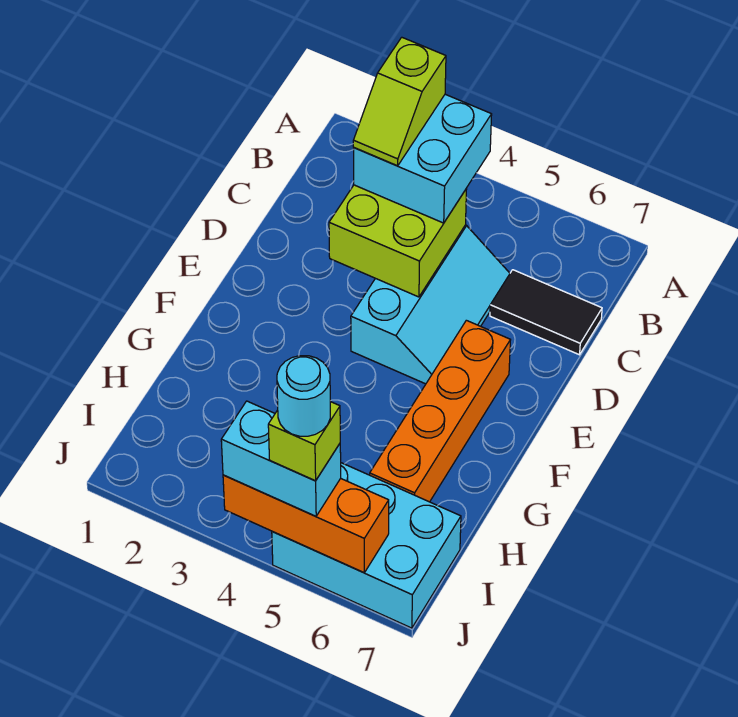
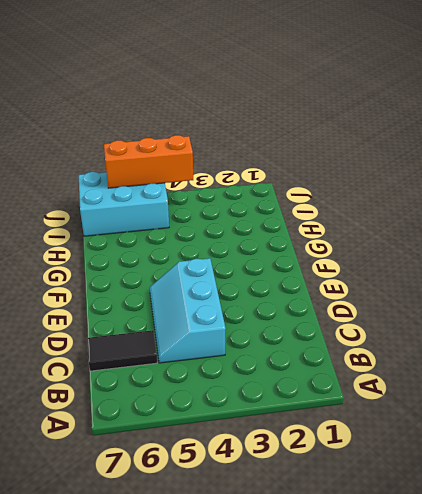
none -> orange brick E6:H6 level 1
none -> lime brick C3:D4 level 2

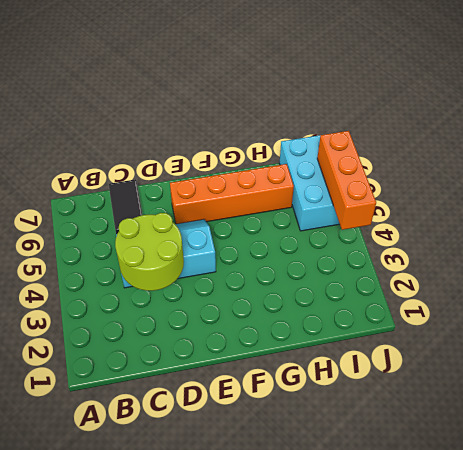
lime round brick C3:D4 level 2 -> lime brick C3:D4 level 2
none -> cyan brick B3:C4 level 3
none -> cyan brick J4:J5 level 3

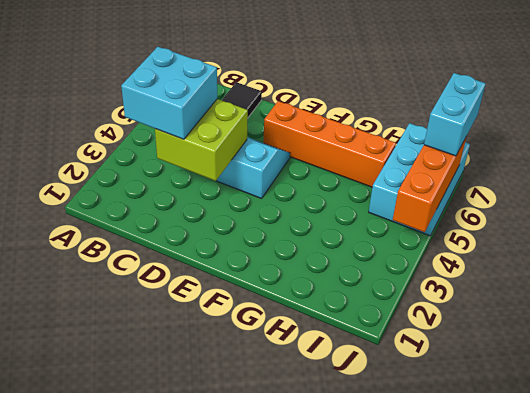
cyan brick J6:J7 level 3 -> cyan brick J4:J5 level 3
none -> lime slope B3:C3 level 4 top B
none -> lime brick J5 level 4

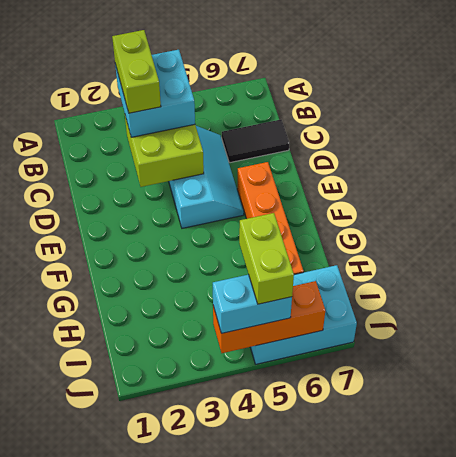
lime brick B3:C3 level 4 -> lime slope B3:C3 level 4 top B
lime brick I5:J5 level 4 -> lime brick J5 level 4
none -> cyan round brick J5 level 5

